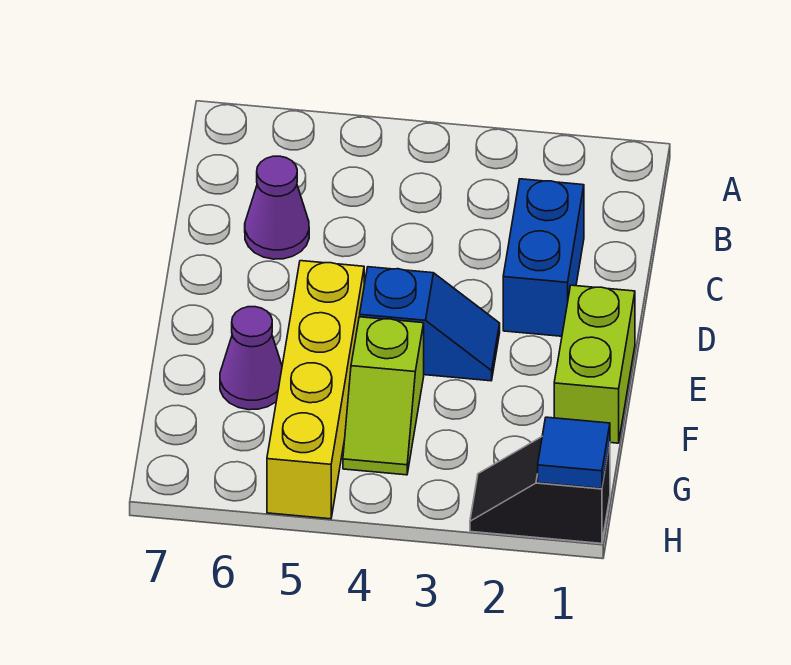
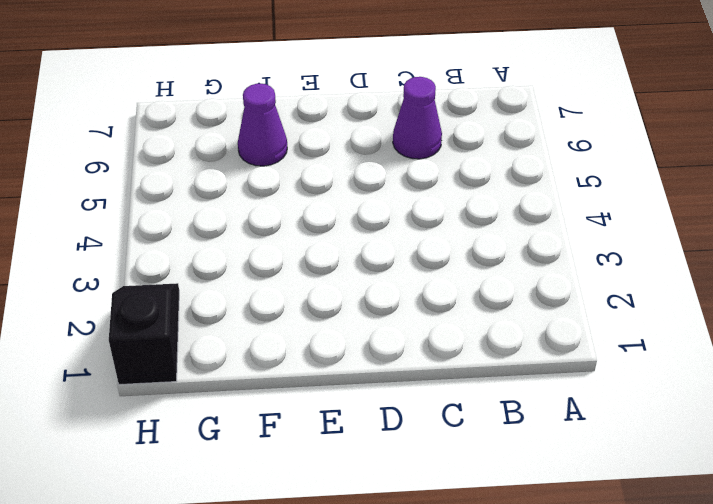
none -> blue brick C2:D2 level 1
none -> lime brick E1:F1 level 1

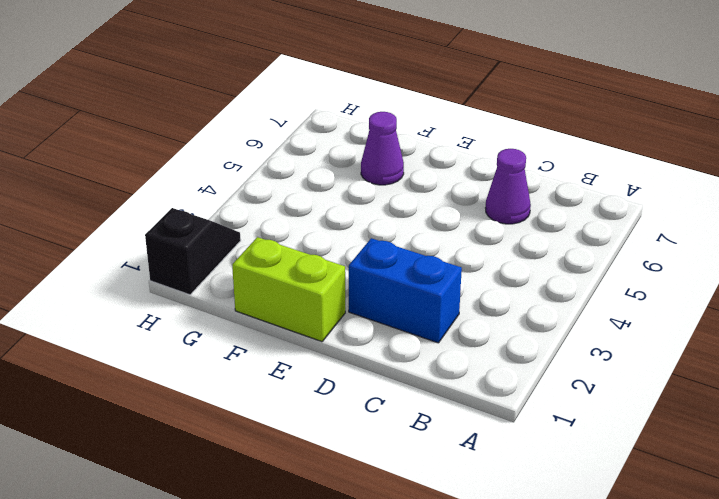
none -> blue slope E3:E4 level 1 top 4
none -> yellow brick E5:H5 level 1

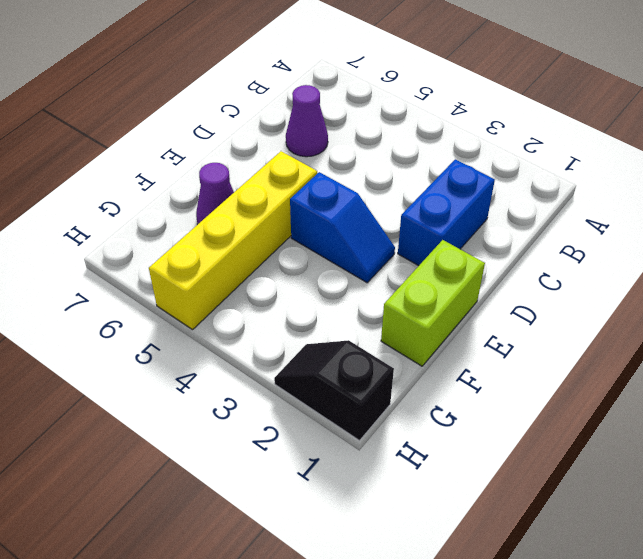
none -> lime slope F4:G4 level 1 top F
none -> blue tile H1 level 2

